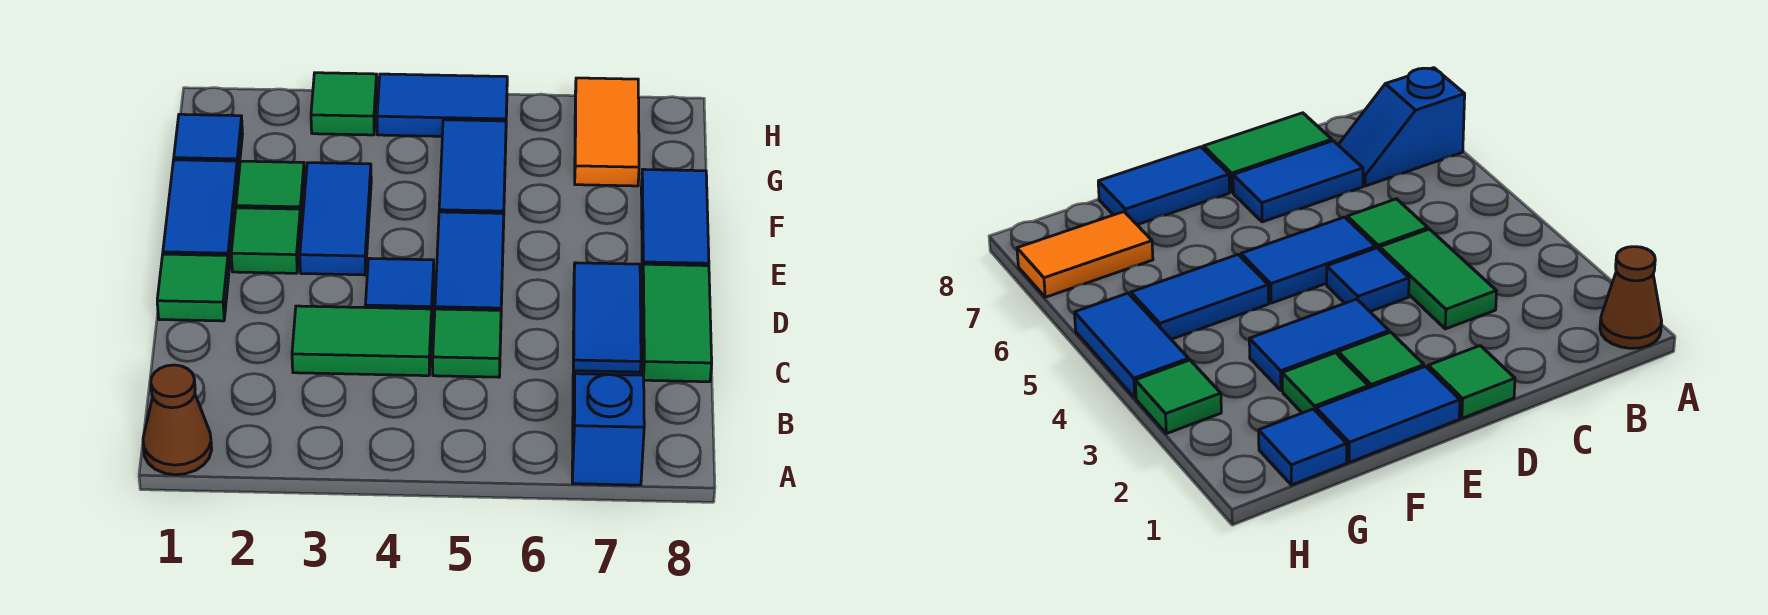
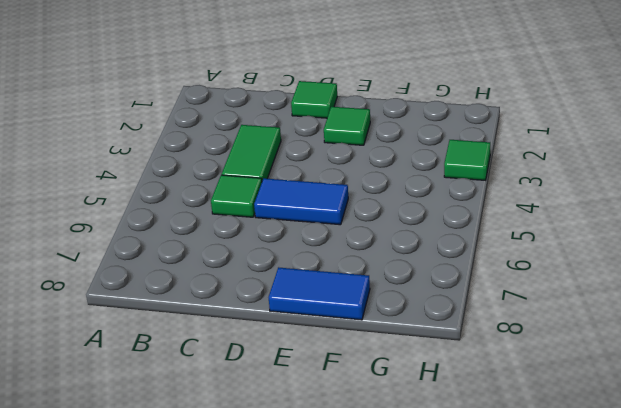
none -> brown cone A1 level 1
none -> blue slope A7:B7 level 1 top A
none -> blue tile C7:D7 level 1

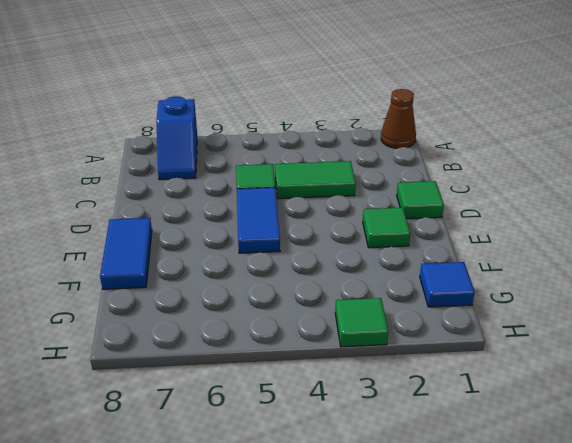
none -> blue tile C7:D7 level 1
none -> green tile C8:D8 level 1
none -> blue tile D4 level 1

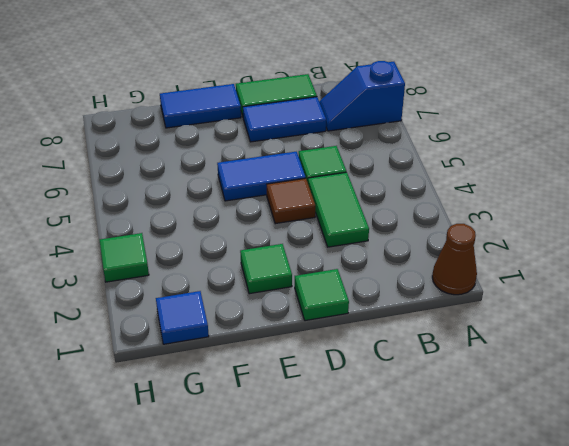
brown tile D4 level 1 -> blue tile D4 level 1
none -> blue tile E1:F1 level 1
none -> blue tile E3:F3 level 1
none -> green tile F2 level 1

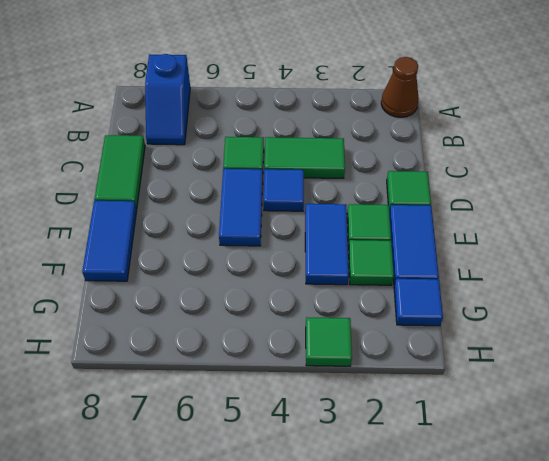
none -> blue tile C7:D7 level 1
none -> blue tile F5:G5 level 1
none -> orange tile G7:H7 level 1

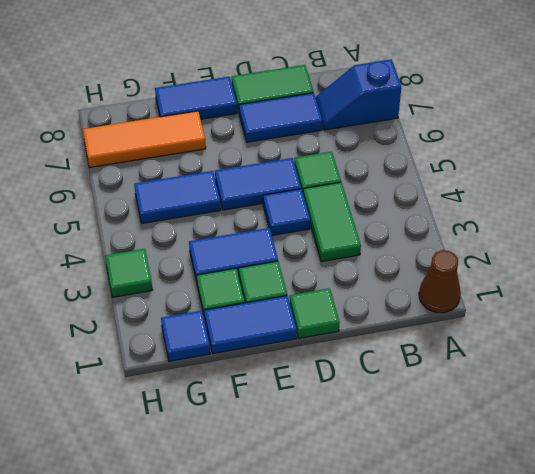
orange tile F7:H7 level 1 -> orange tile G7:H7 level 1
none -> blue tile H4:H5 level 1

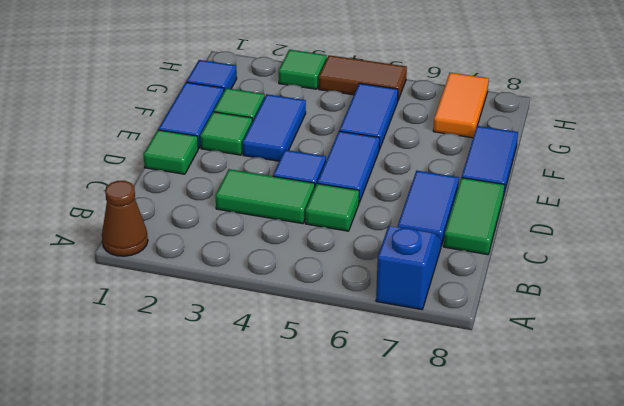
brown tile H4:H5 level 1 -> blue tile H4:H5 level 1

